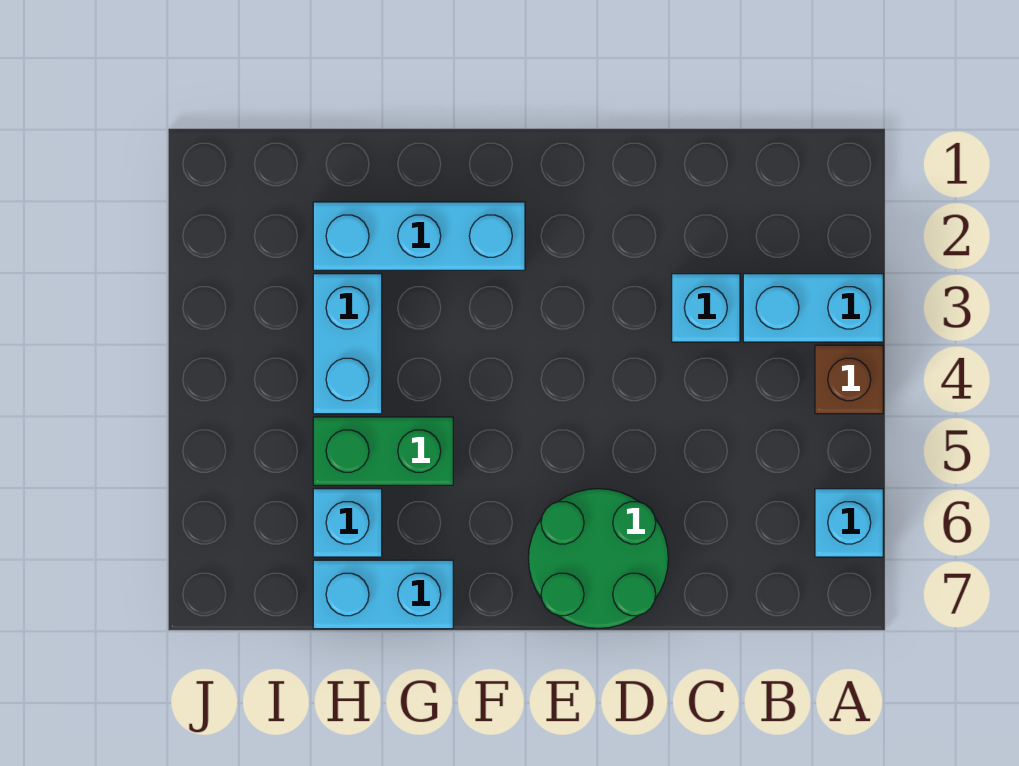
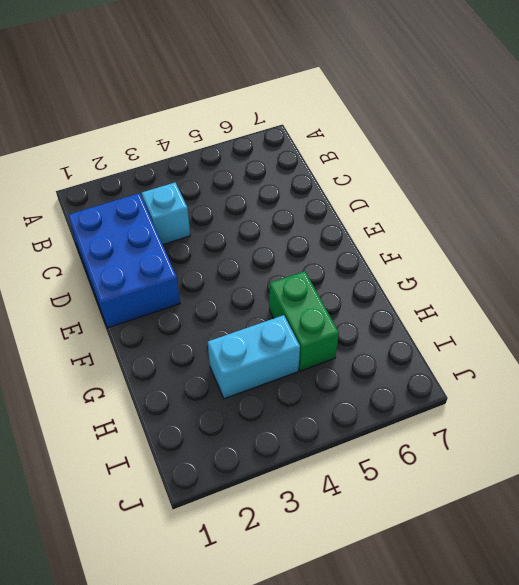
blue brick C1:E2 level 1 -> none
none -> cyan brick A3:B3 level 1
none -> brown brick A4 level 1

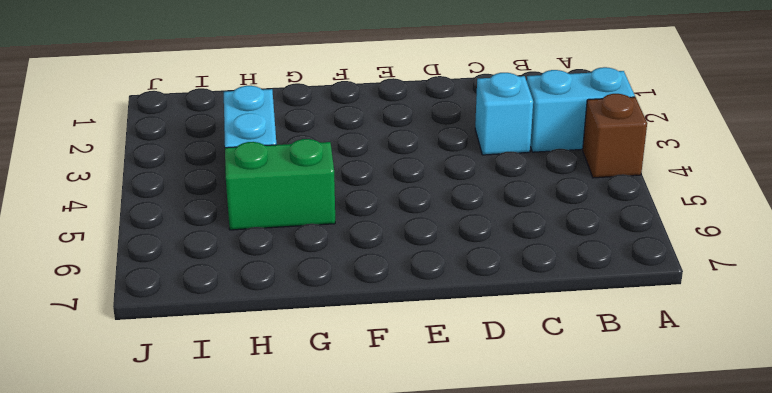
none -> cyan brick A6 level 1
none -> green round brick D6:E7 level 1

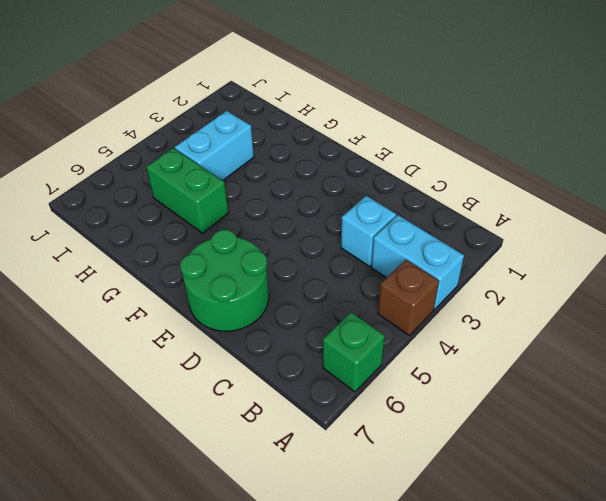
green brick A6 level 1 -> cyan brick A6 level 1
none -> cyan brick F2:H2 level 1
none -> cyan brick G7:H7 level 1

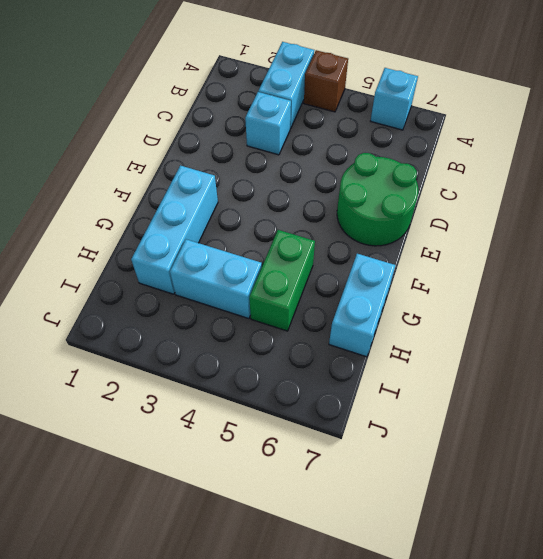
none -> cyan brick H6 level 1

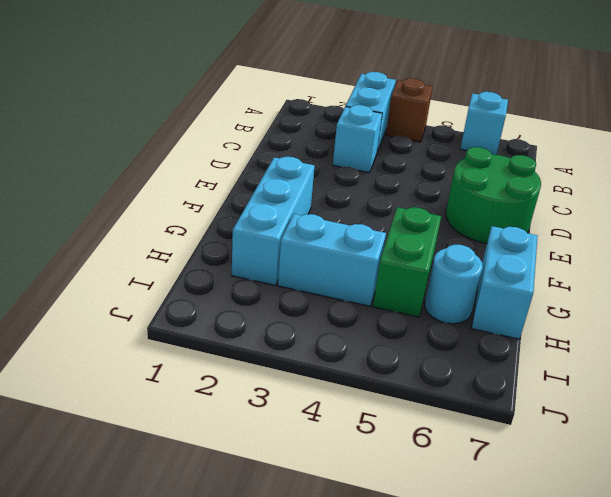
cyan round brick H6 level 1 -> cyan brick H6 level 1

